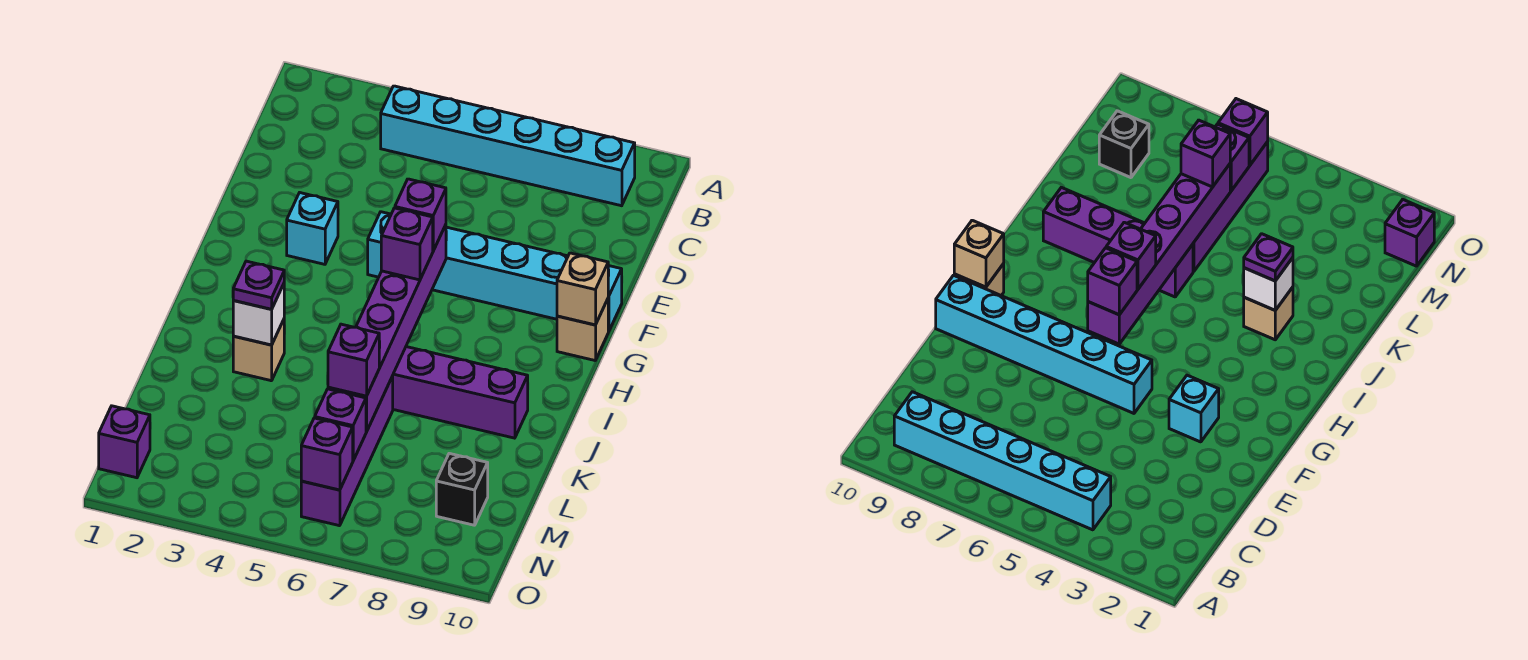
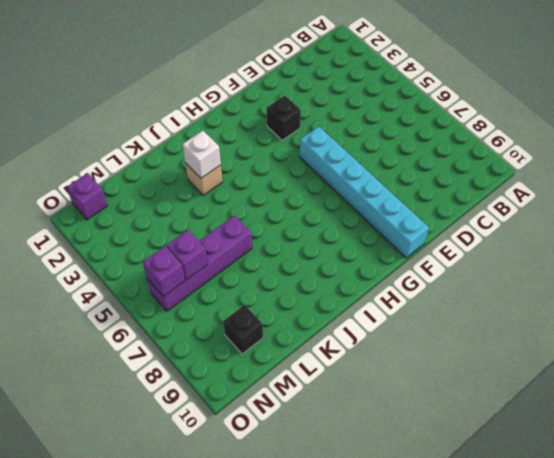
black brick F3 level 1 -> cyan brick F3 level 1
none -> cyan brick B4:B9 level 1
none -> tan brick G10 level 1
none -> purple brick J6:J9 level 1

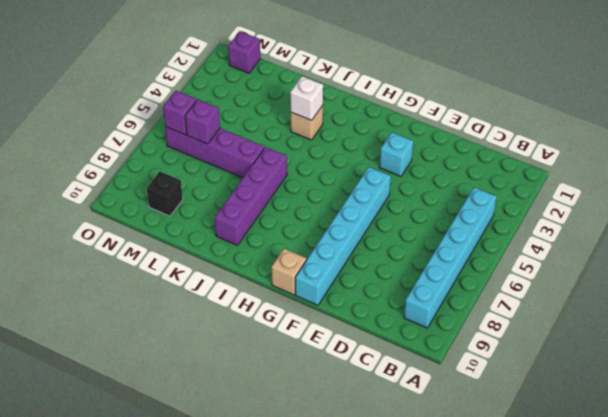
none -> purple brick G6:L6 level 2
none -> tan brick G10 level 2
none -> purple brick G6 level 3

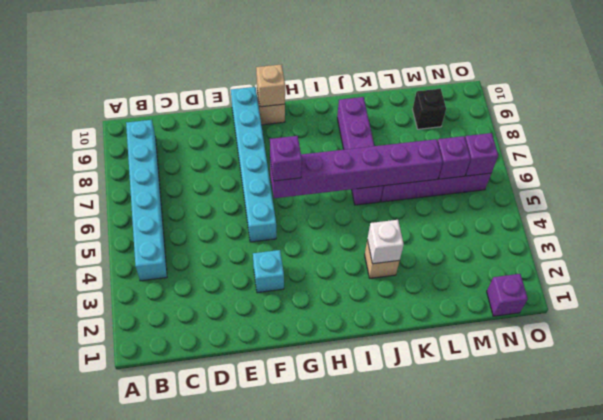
none -> purple brick H6 level 3
none -> purple plate J3 level 3
none -> purple brick L6 level 3

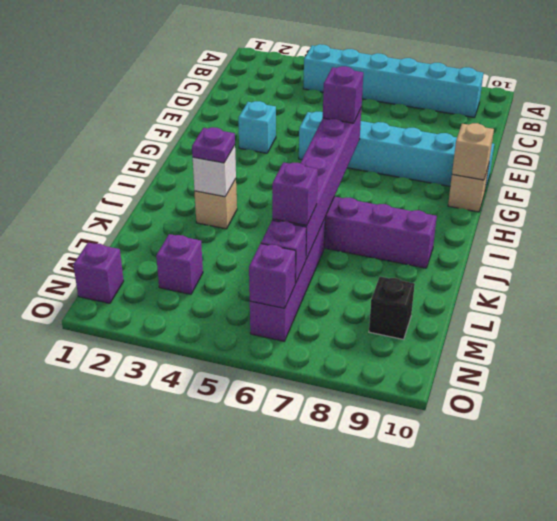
purple brick M3 level 1 -> purple brick H6 level 3

